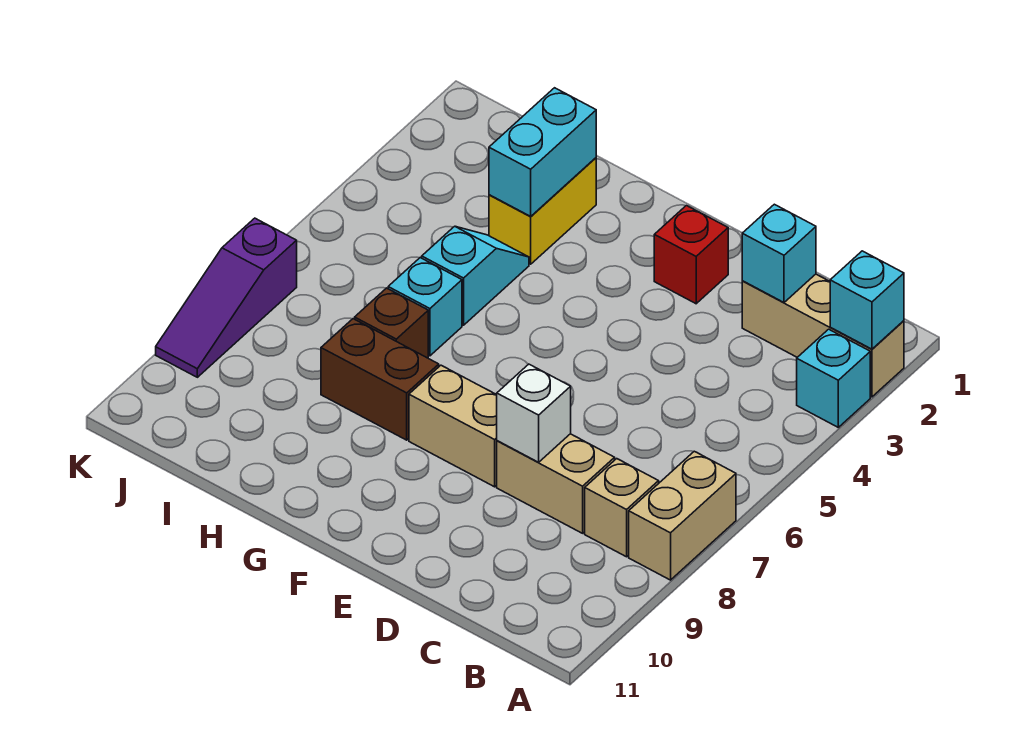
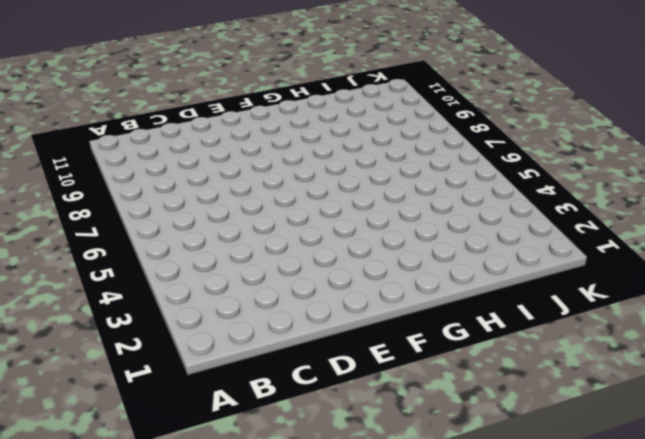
none -> tan brick A2:C2 level 1
none -> cyan brick A3 level 1
none -> tan brick A7:A8 level 1

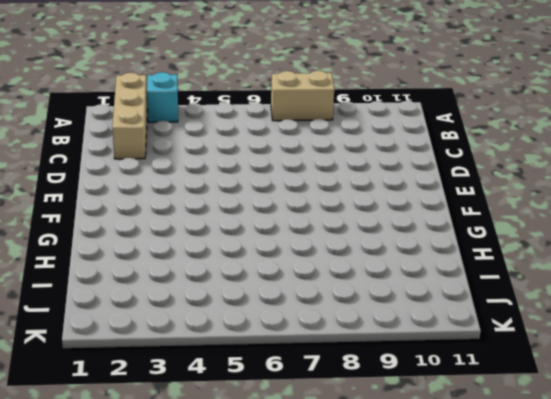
none -> tan brick B8 level 1
none -> tan brick C8:D8 level 1
none -> red brick E2 level 1

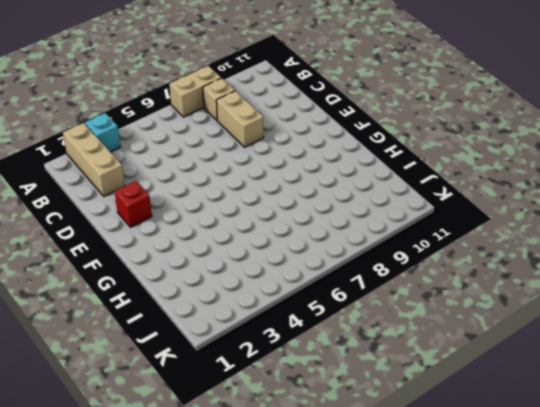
none -> tan brick E8:F8 level 1
none -> brown brick G8:H8 level 1
none -> yellow brick H2:H3 level 1

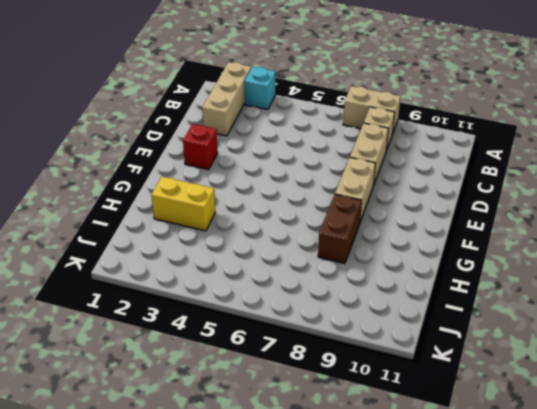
none -> cyan slope H4:H5 level 1 top 5
none -> cyan brick H6 level 1
none -> brown brick H7 level 1

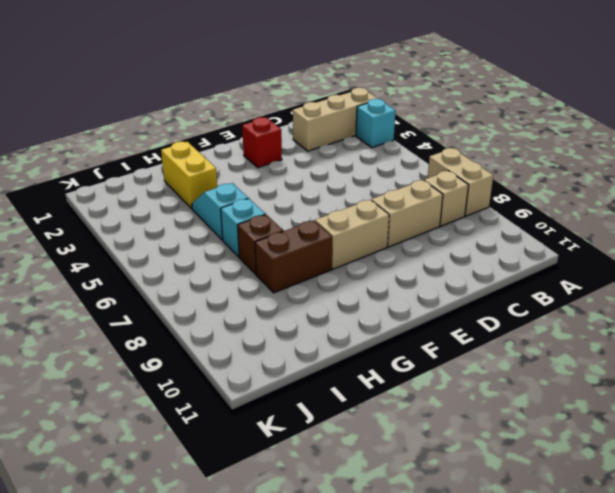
none -> purple slope K7:K9 level 1 top 7
none -> cyan brick A2 level 2
none -> cyan brick C2 level 2

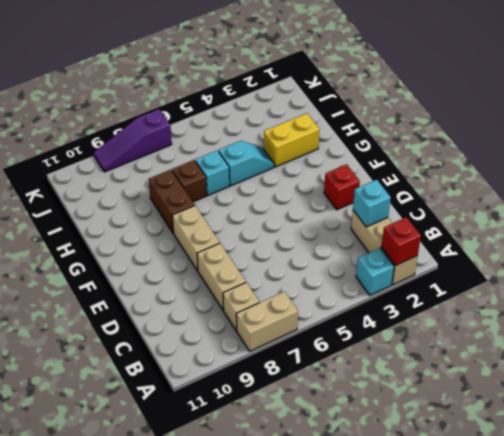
red brick A2 level 2 -> cyan brick A2 level 2
none -> white brick D8 level 2
none -> cyan brick H2:H3 level 2

